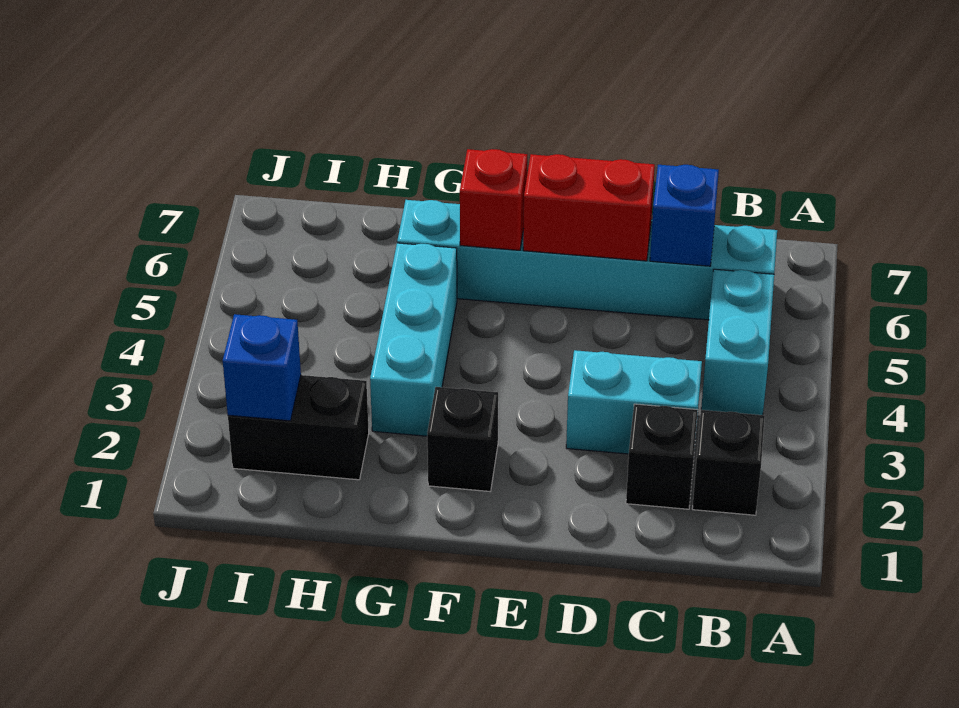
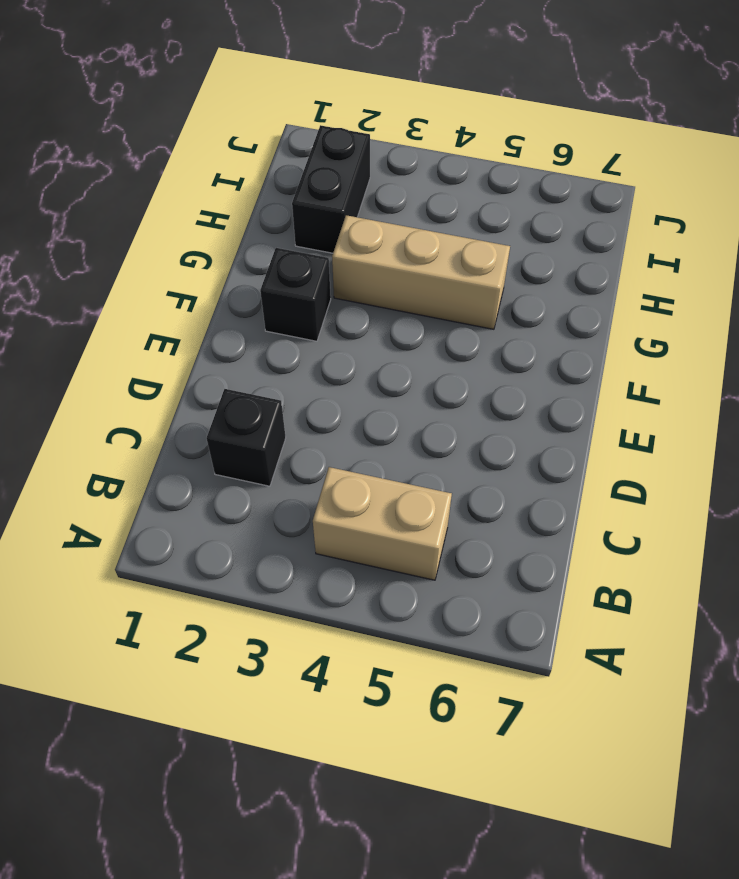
tan brick B4:B5 level 1 -> cyan brick B4:B5 level 1
tan brick G3:G5 level 1 -> cyan brick G3:G5 level 1
none -> black brick B2 level 1
none -> cyan brick B6:G6 level 1
none -> cyan brick C3:D3 level 1

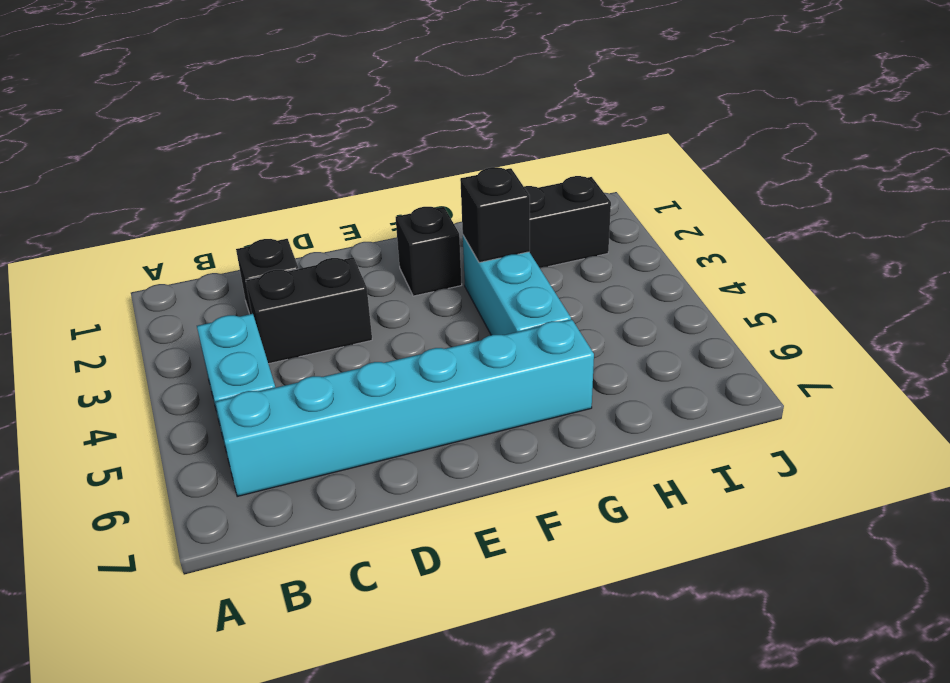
black brick C3:D3 level 1 -> cyan brick C3:D3 level 1
black brick G3 level 2 -> black brick B2 level 1
none -> blue brick C6 level 2
none -> red brick D6:E6 level 2
none -> red brick F6 level 2

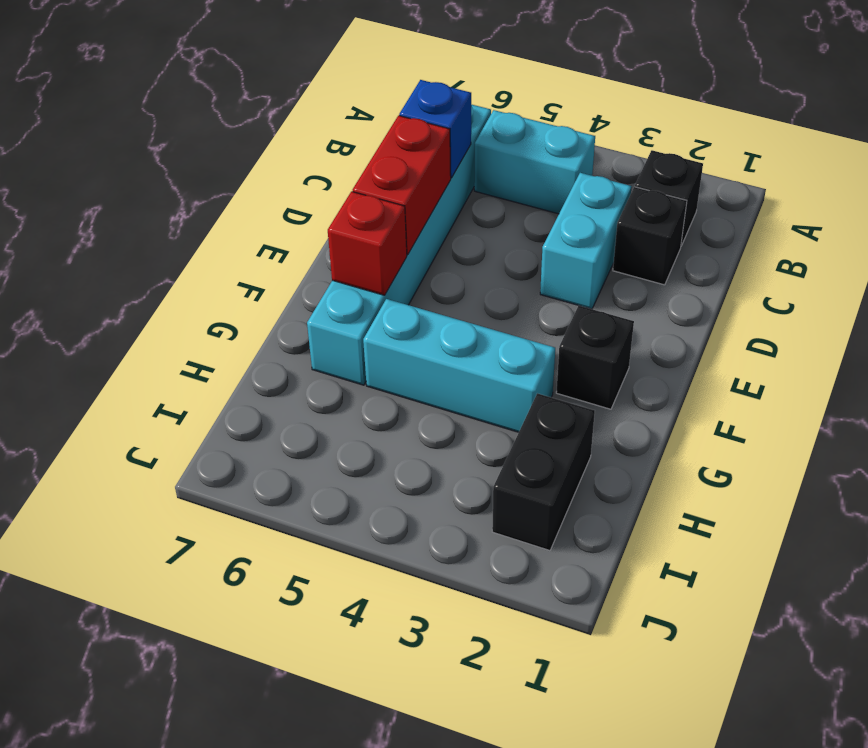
none -> blue brick I2 level 2

